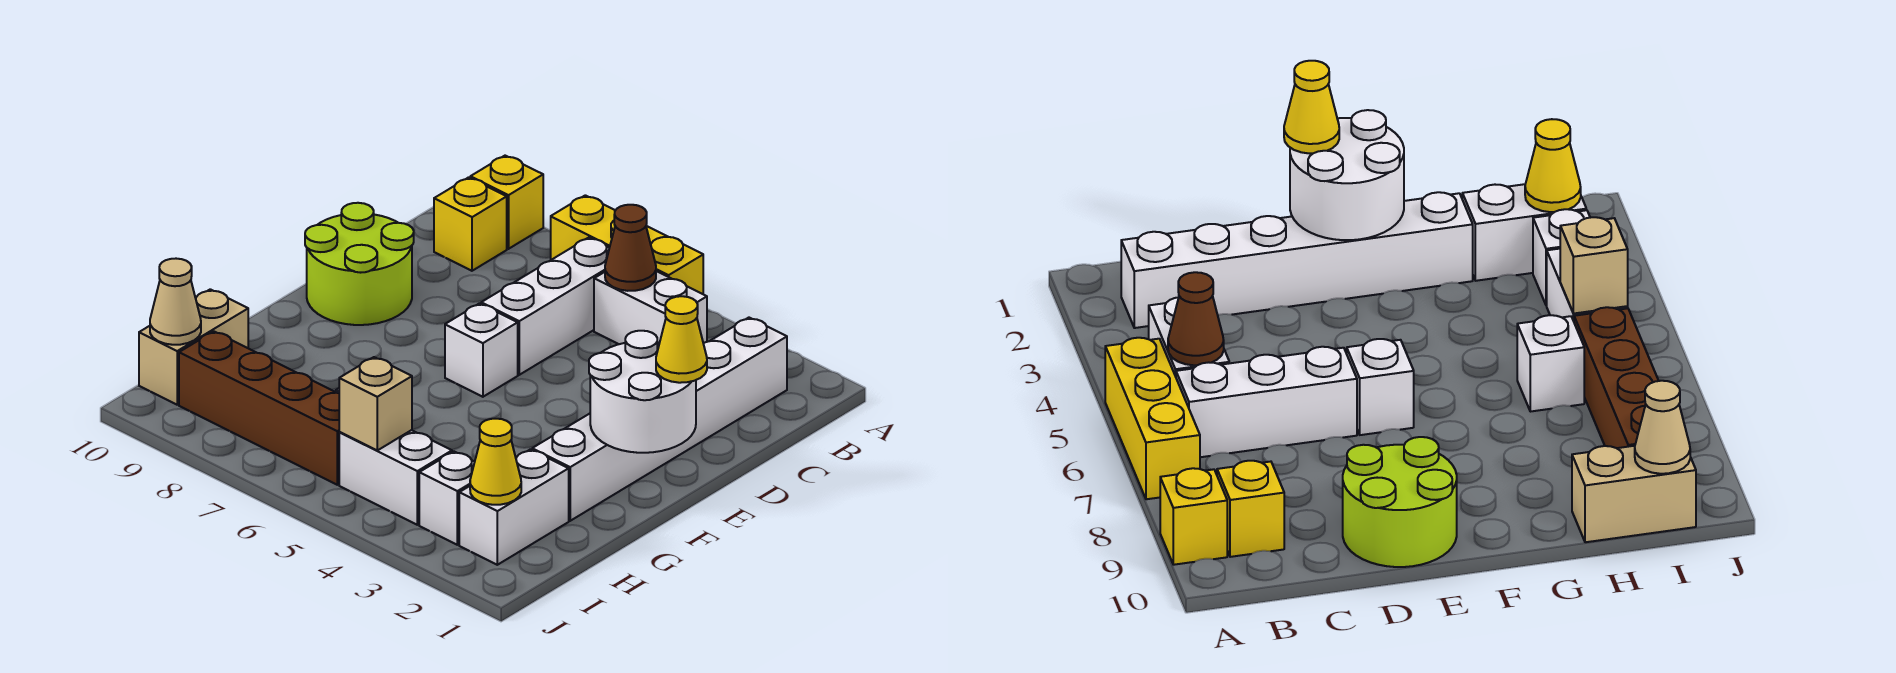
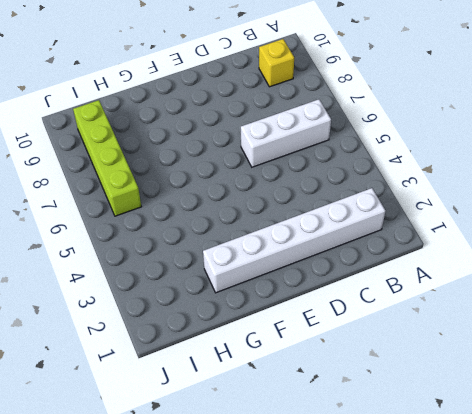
lime brick I6:I9 level 1 -> brown brick I6:I9 level 1
none -> yellow brick A5:A7 level 1
none -> yellow brick A9 level 1
none -> white brick B4:B5 level 1

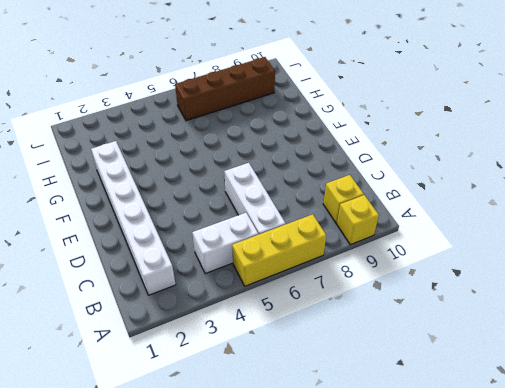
none -> lime round brick D9:E10 level 1
none -> white brick E6 level 1
none -> white brick H2:I2 level 1

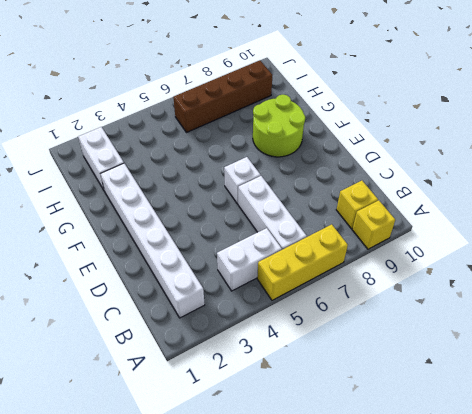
lime round brick F8:G9 level 1 -> lime round brick D9:E10 level 1
none -> white brick H6 level 1
none -> tan brick H10:I10 level 1
none -> white brick I3 level 1

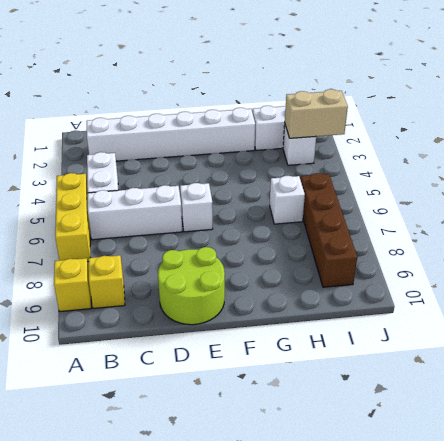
tan brick I3:J3 level 2 -> tan brick H10:I10 level 1
none -> white brick I4:I5 level 1
none -> brown cone B5 level 2
none -> white round brick E1:F2 level 2

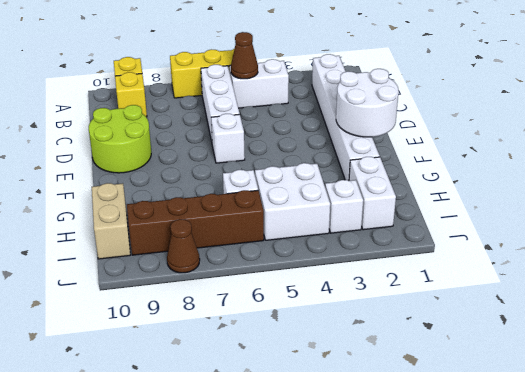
white brick H4:I5 level 1 -> white brick I4:I5 level 1
brown cone J8 level 1 -> none
none -> yellow cone I2 level 2
none -> tan brick I5 level 2
none -> tan cone I10 level 2

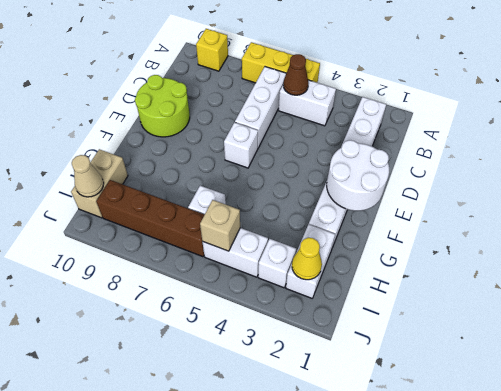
none -> yellow brick B9 level 1
none -> yellow cone E1 level 3

